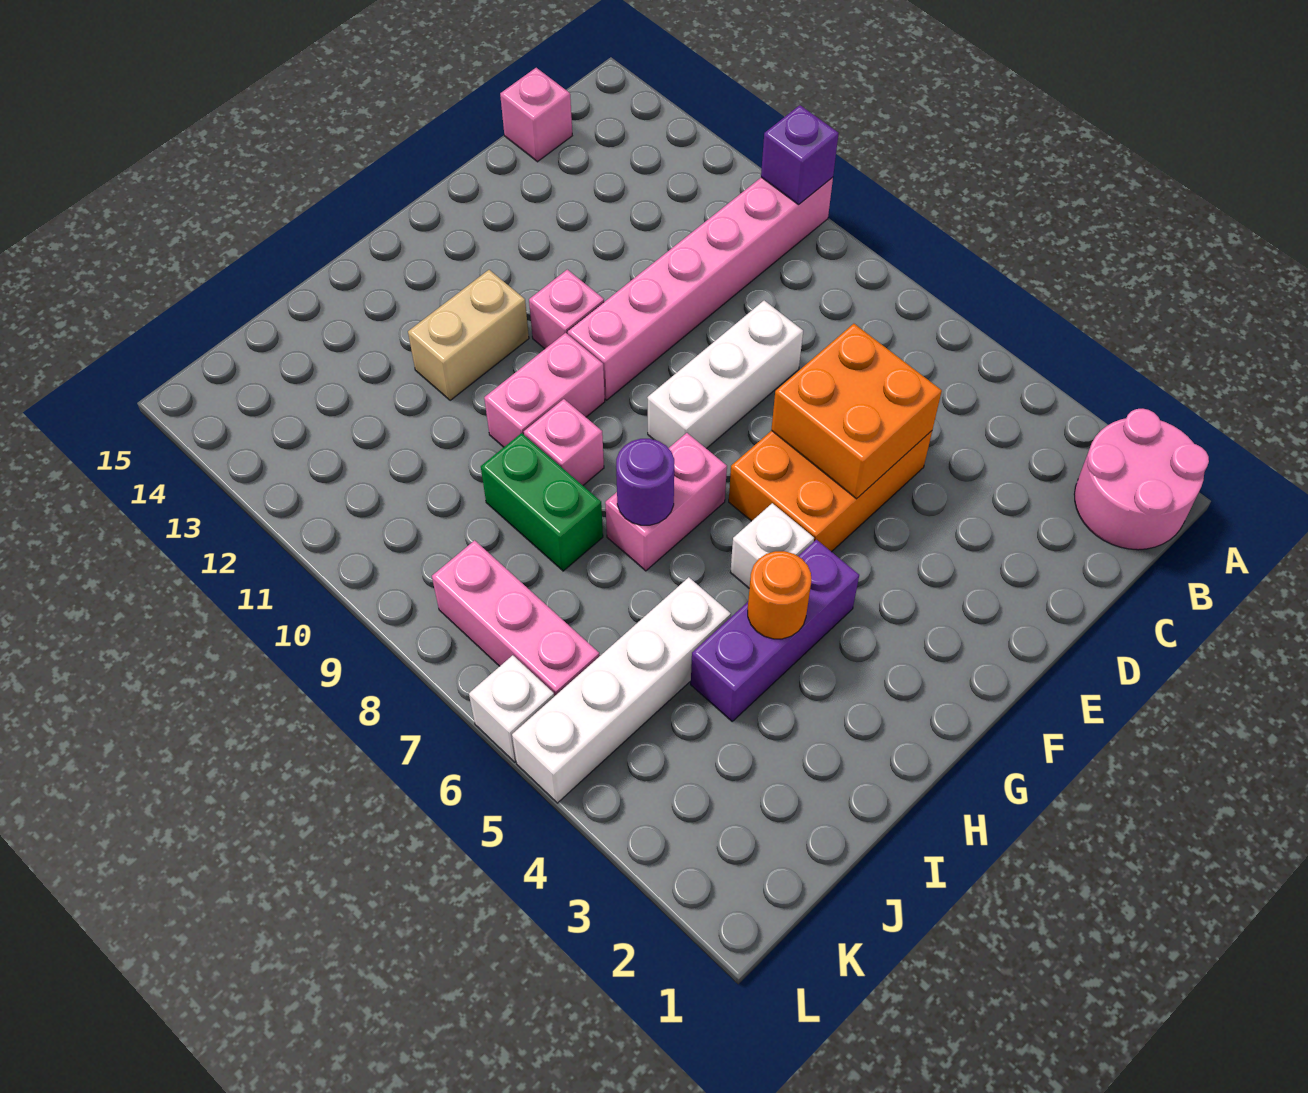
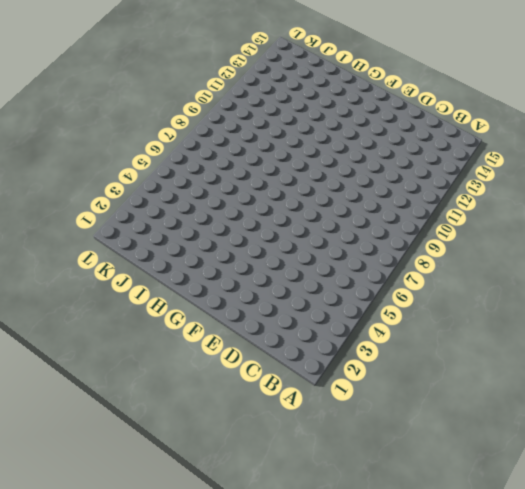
none -> pink round brick A1:B2 level 1
none -> pink brick A10:F10 level 1
none -> pink brick C15 level 1

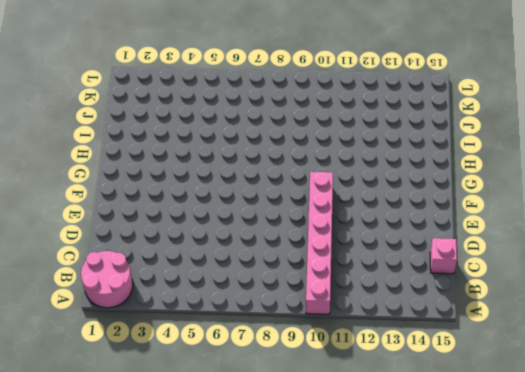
none -> orange brick D5:F6 level 1
none -> white brick D8:F8 level 1
none -> pink brick F11 level 1

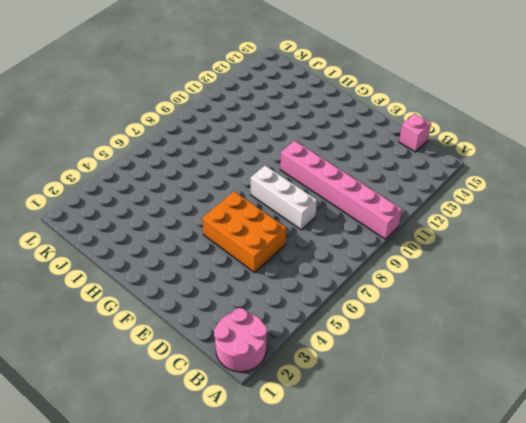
none -> pink brick F11 level 1
none -> purple brick G4:I4 level 1
none -> white brick G5 level 1

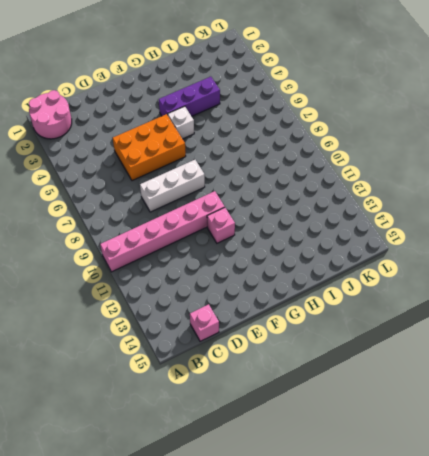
none -> pink brick G7:H7 level 1
none -> pink brick G10:H10 level 1
none -> tan brick G12:H12 level 1

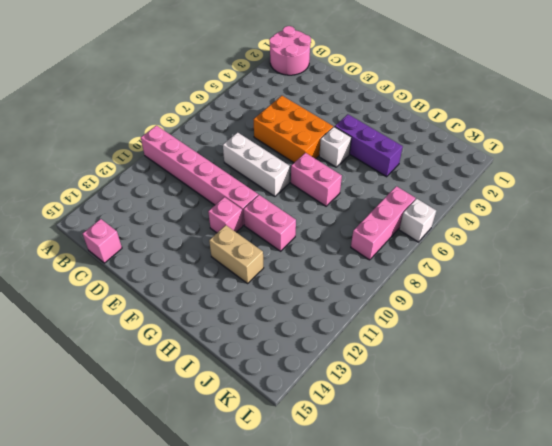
none -> pink brick H9 level 1
none -> white brick I5:L5 level 1
none -> green brick I8:I9 level 1

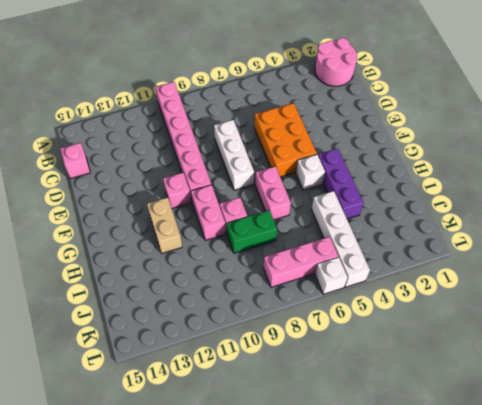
none -> purple brick A10 level 2
none -> orange brick D5:E6 level 2
none -> orange round brick H4 level 2

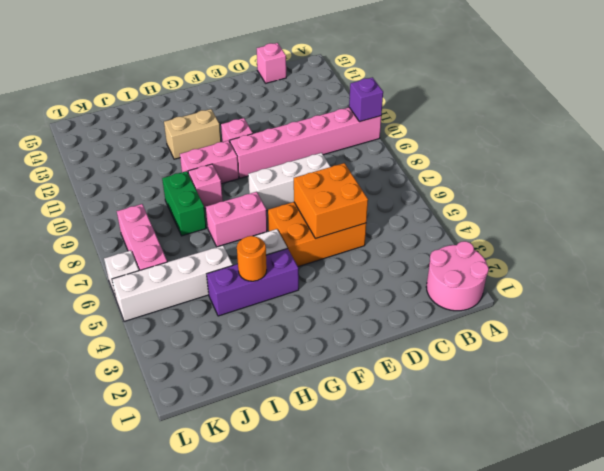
none -> purple round brick H7 level 2

